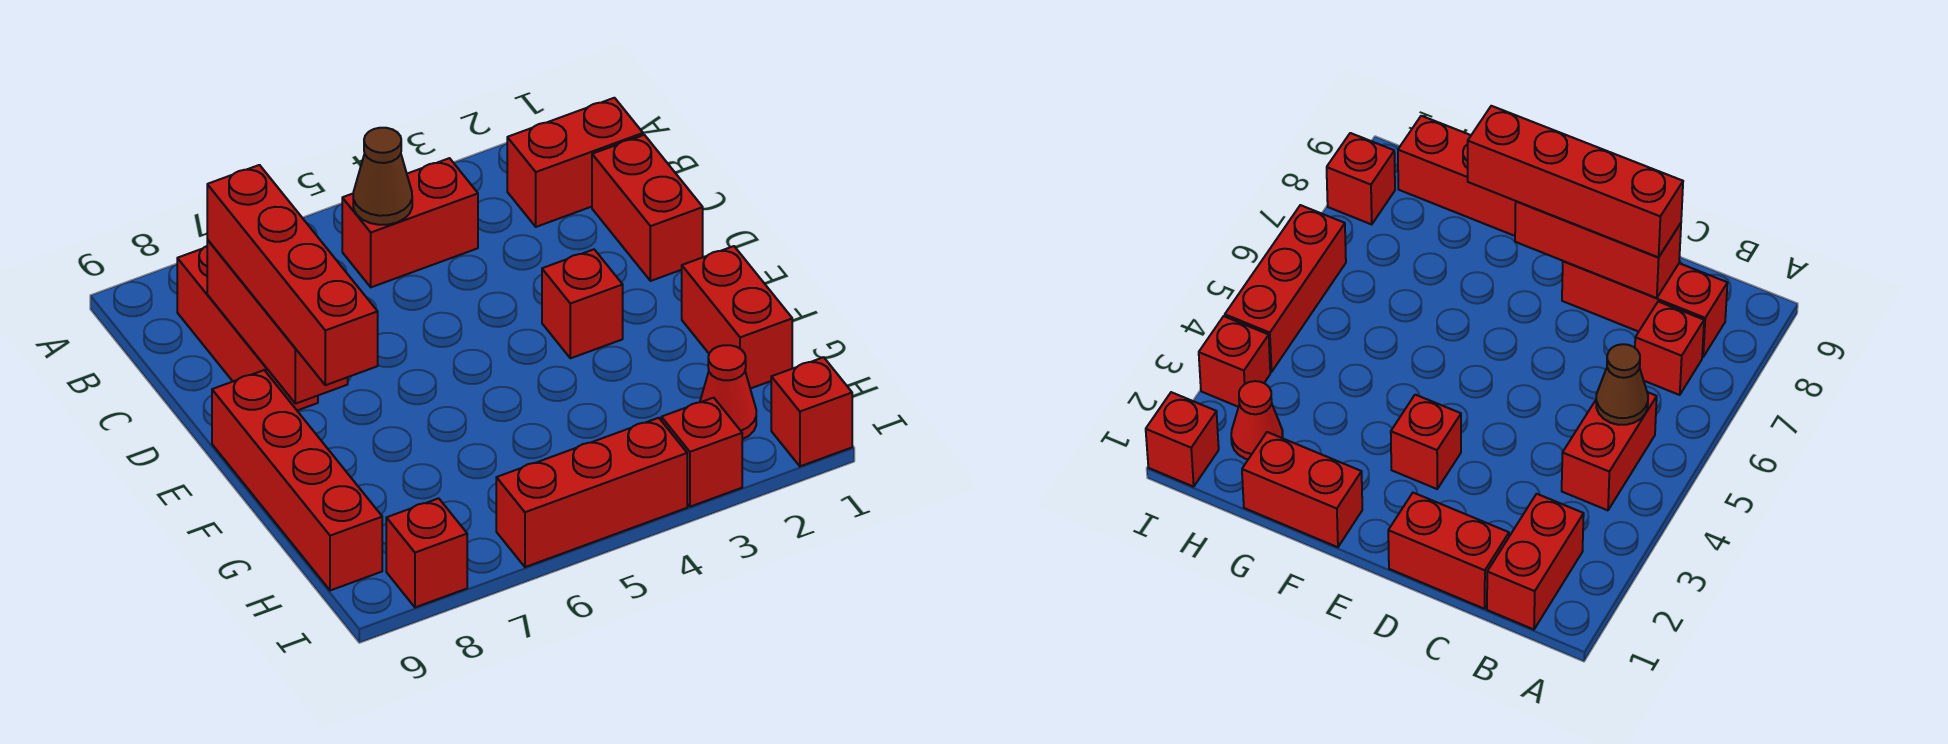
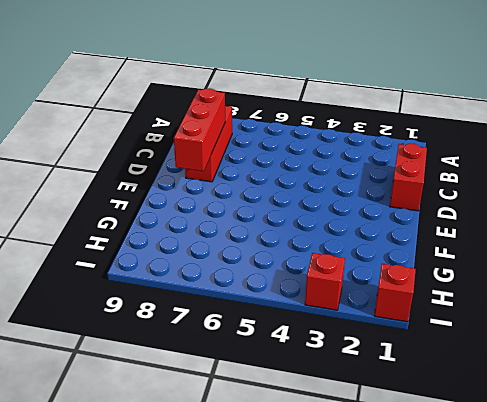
none -> red brick B1:B2 level 1
none -> red brick B4:B5 level 1
none -> red brick B7 level 1

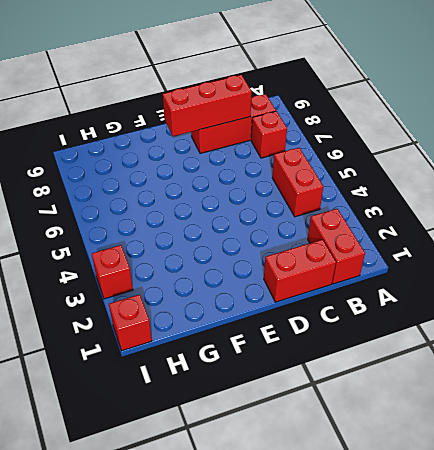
none -> red brick E3 level 1
none -> red brick E9:H9 level 1
none -> red brick F1:G1 level 1

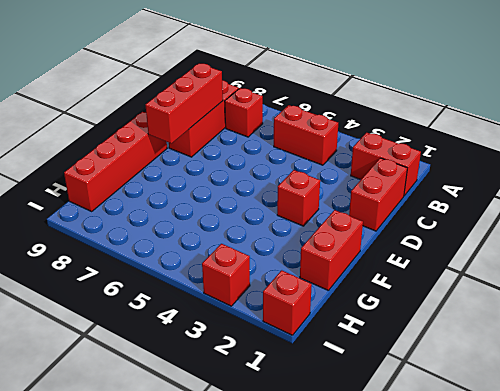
none -> red cone H2 level 1
none -> red brick I4:I6 level 1
none -> red brick I8 level 1

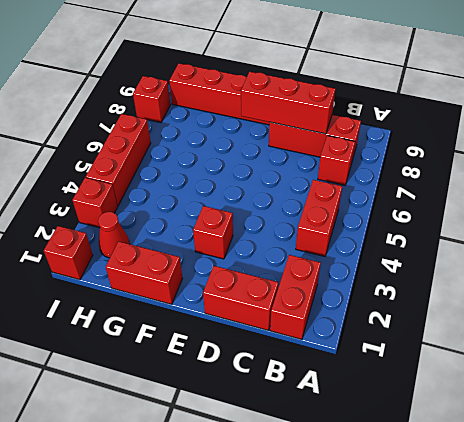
none -> brown cone B5 level 2
none -> red brick C8:F8 level 3

